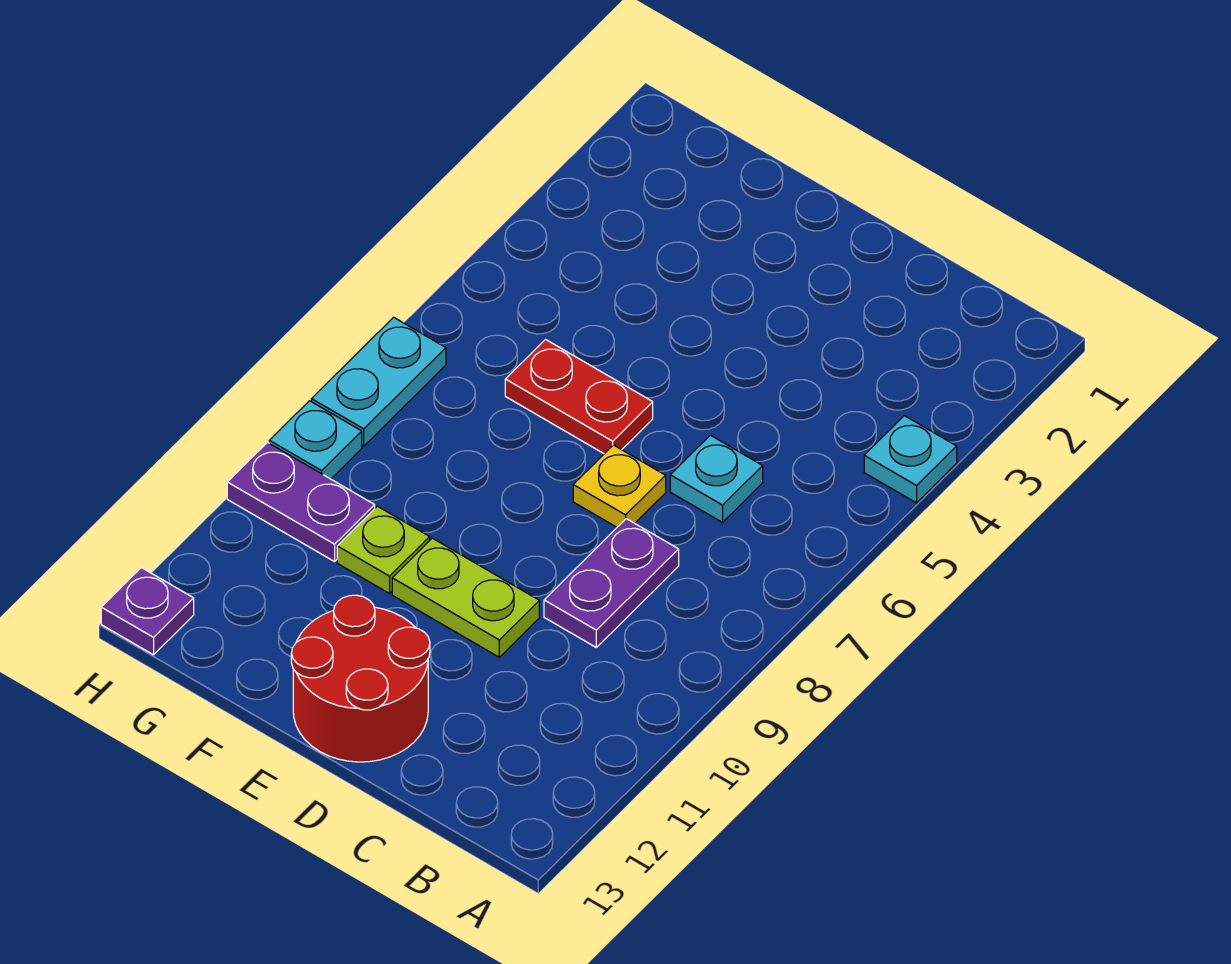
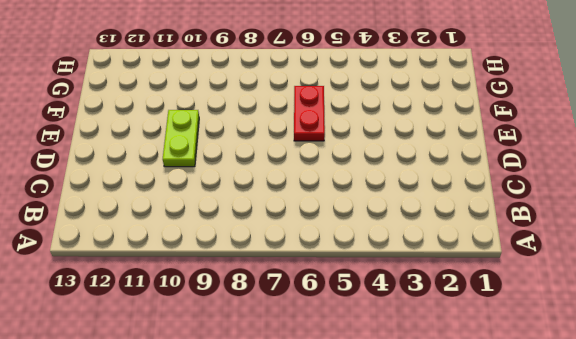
none -> cyan plate A4 level 1
none -> cyan plate C6 level 1
none -> purple plate C8:C9 level 1

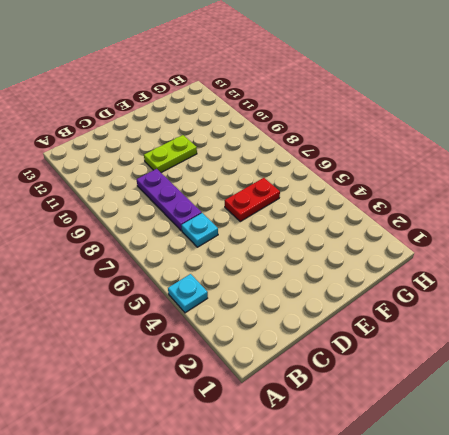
purple plate C7:C9 level 1 -> purple plate C8:C9 level 1
none -> yellow plate D7 level 1
none -> red round brick D12:E13 level 1
none -> lime plate F10 level 1

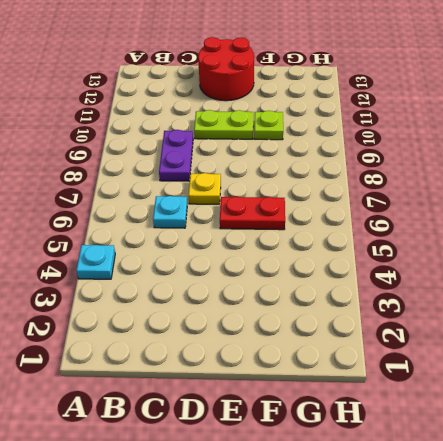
none -> purple plate G10:H10 level 1
none -> cyan plate H7:H8 level 1
none -> cyan plate H9 level 1

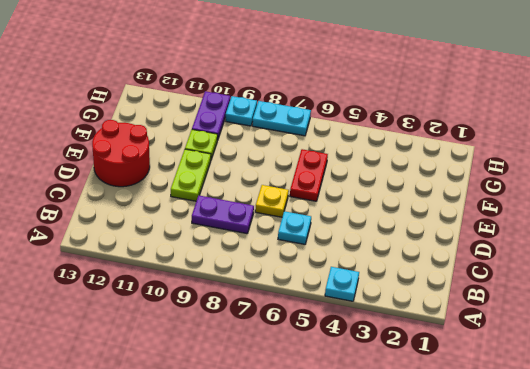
none -> purple plate H13 level 1

